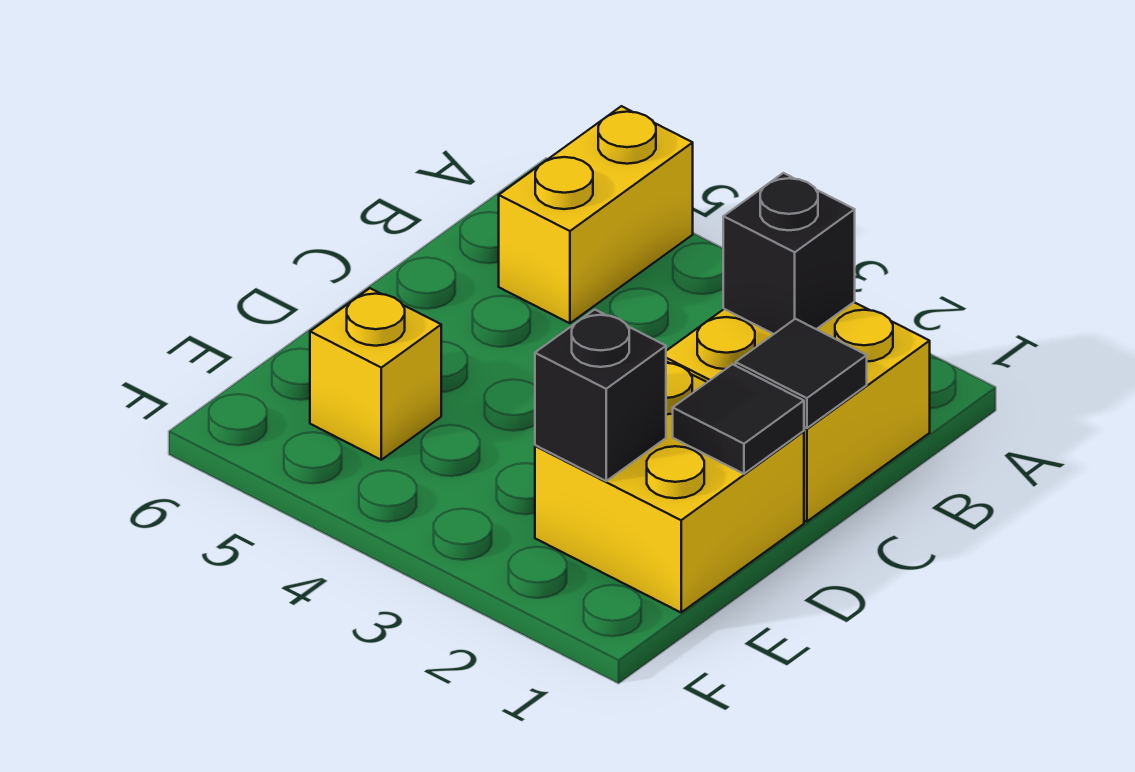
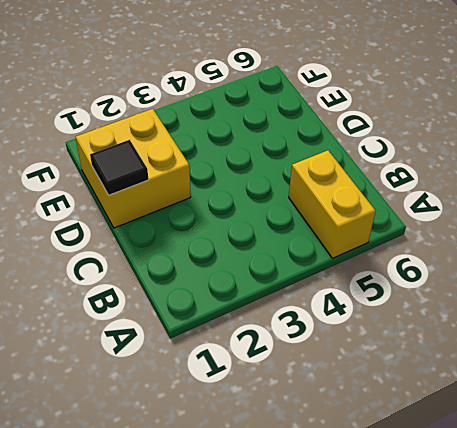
none -> yellow brick B1:C2 level 1
none -> yellow brick E5 level 1

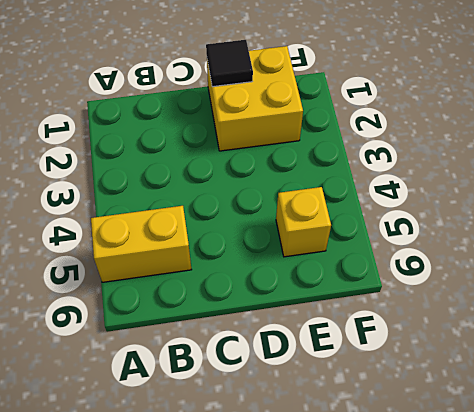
none -> yellow brick B1:C2 level 1
none -> black brick B2 level 2

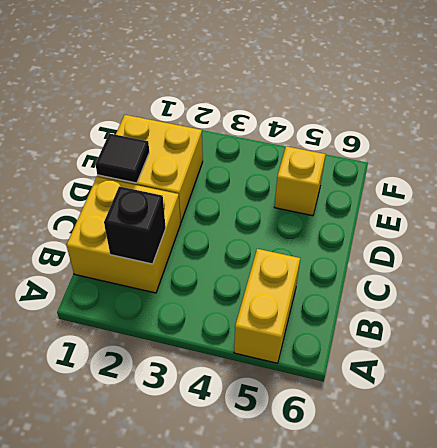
none -> black tile C1 level 2
none -> black brick E2 level 2

